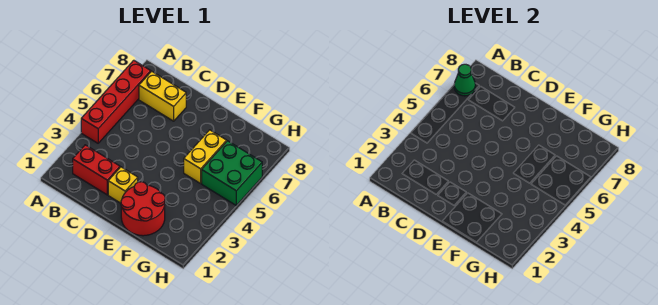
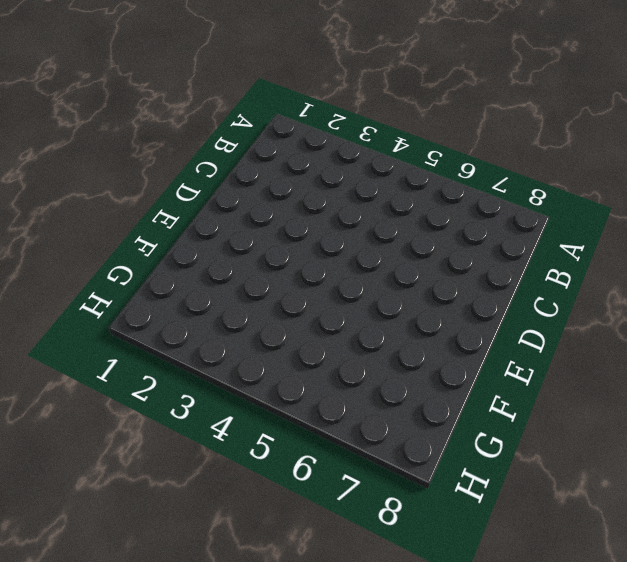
none -> red brick A4:A7 level 1
none -> red brick B2:C2 level 1

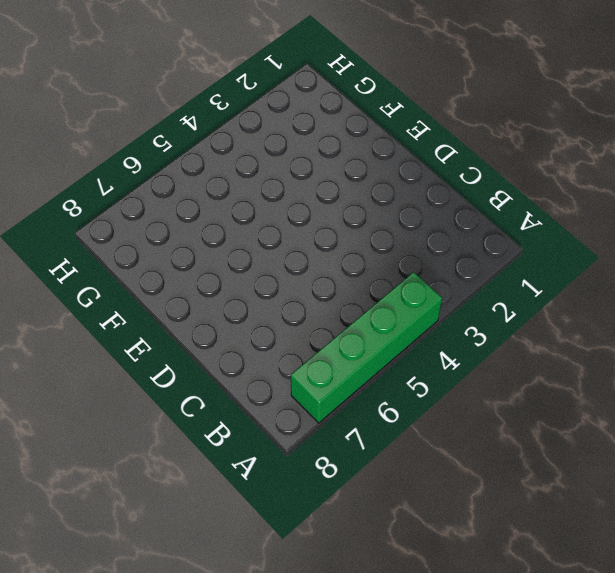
green brick A4:A7 level 1 -> red brick A4:A7 level 1
none -> red brick B2:C2 level 1
none -> yellow brick B7:C7 level 1

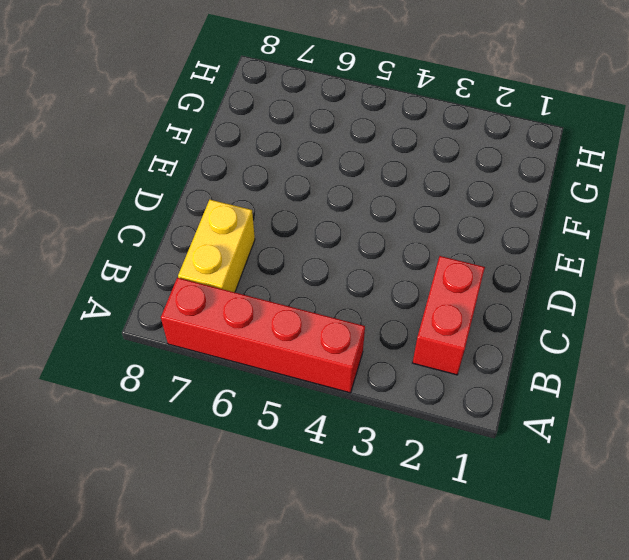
none -> yellow brick D2 level 1
none -> red round brick E1:F2 level 1

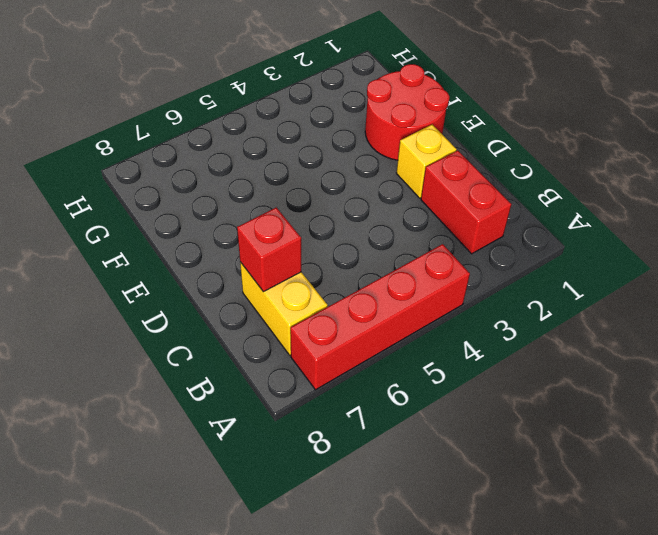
red brick C7 level 2 -> none
none -> yellow brick F5:F6 level 1
none -> green brick G5:H6 level 1

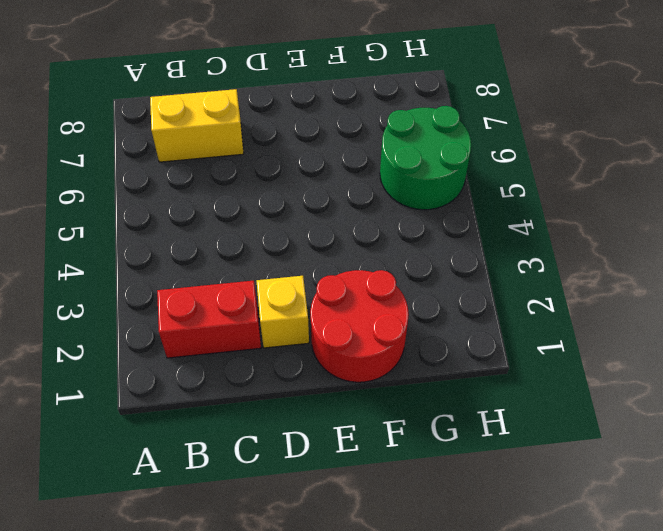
green round brick G5:H6 level 1 -> green brick G5:H6 level 1
none -> red brick A4:A7 level 1
none -> yellow brick F5:F6 level 1

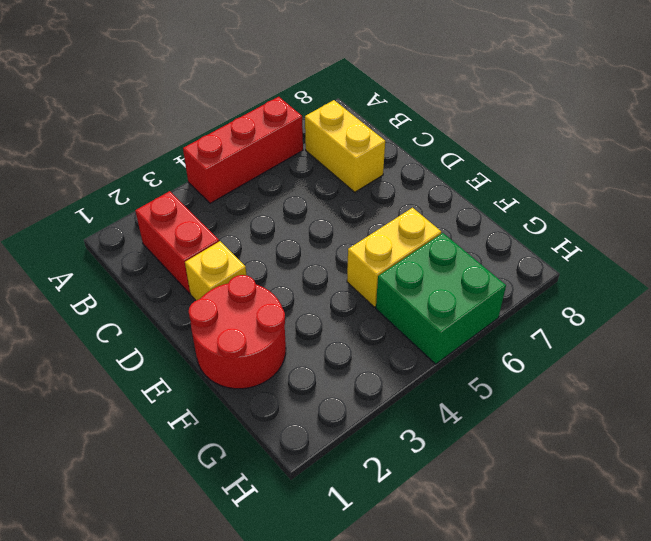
red brick A4:A6 level 1 -> red brick A4:A7 level 1
none -> green cone A7 level 2

